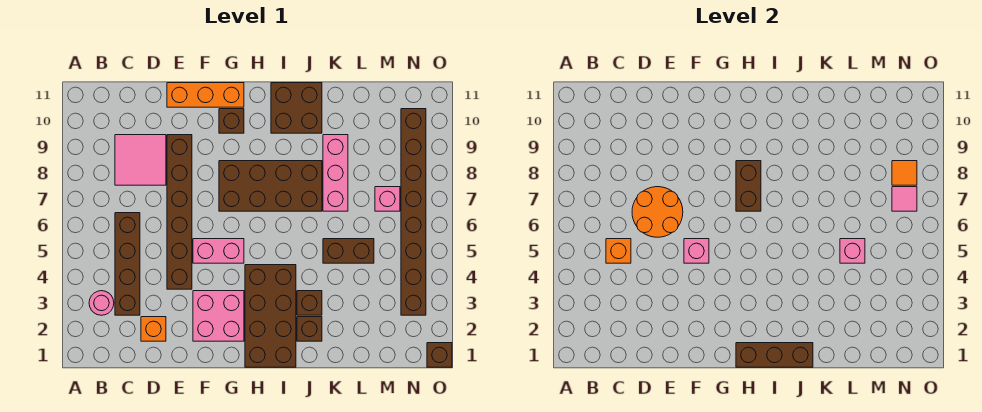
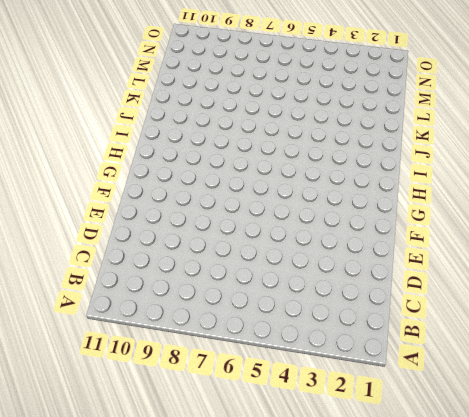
none -> pink round brick B3 level 1
none -> brown brick C3:C6 level 1
none -> pink tile C8:D9 level 1

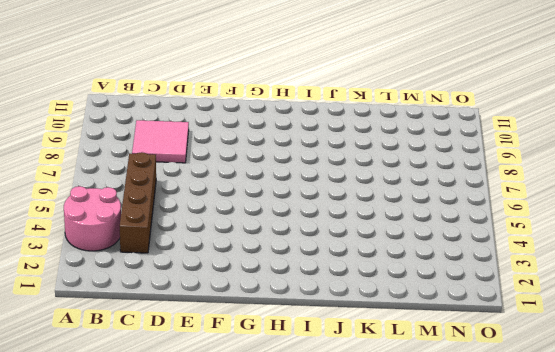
pink round brick A3:B4 level 1 -> pink round brick B3 level 1
none -> orange brick D2 level 1
none -> brown brick E4:E9 level 1
none -> orange brick E11:G11 level 1

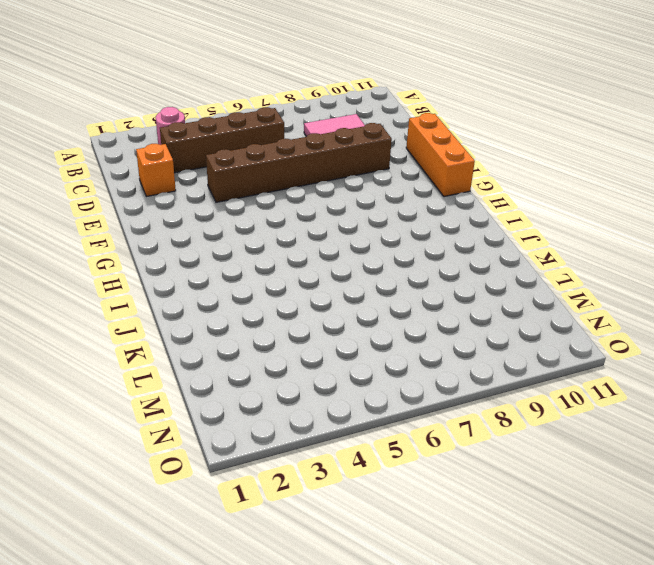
none -> pink brick F2:G3 level 1
none -> pink brick F5:G5 level 1
none -> brown brick G7:J8 level 1

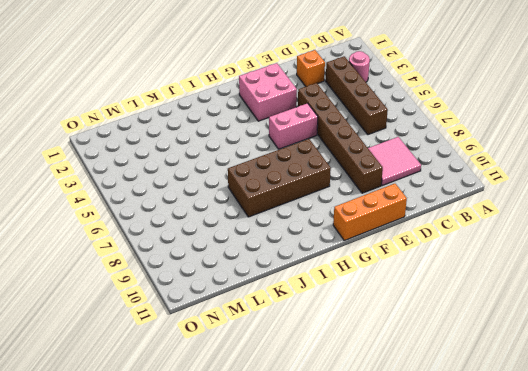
none -> brown brick G10 level 1
none -> brown brick H1:I4 level 1
none -> brown brick I10:J11 level 1

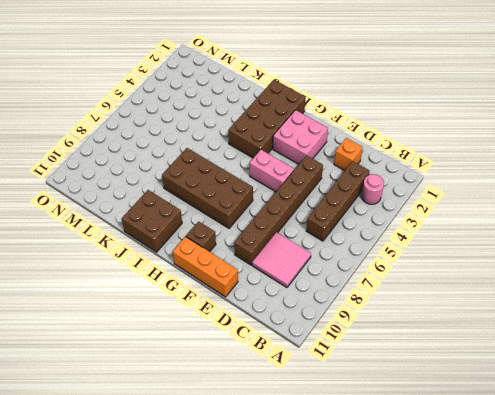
none -> brown brick J2 level 1
none -> brown brick J3 level 1
none -> brown brick K5:L5 level 1

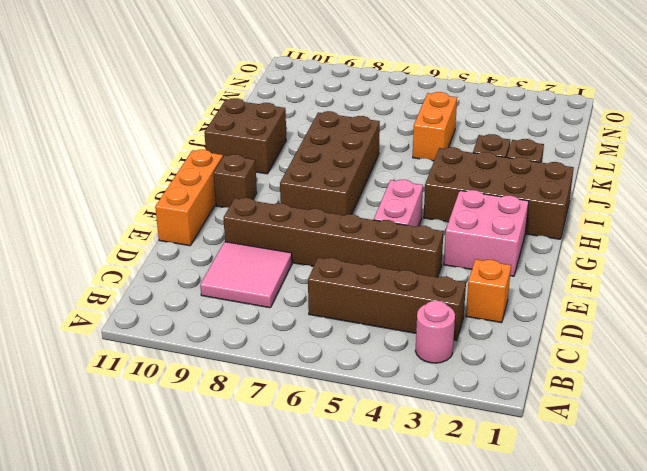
orange brick K5:L5 level 1 -> brown brick K5:L5 level 1
none -> pink brick K7:K9 level 1
none -> pink brick M7 level 1
none -> brown brick N3:N10 level 1

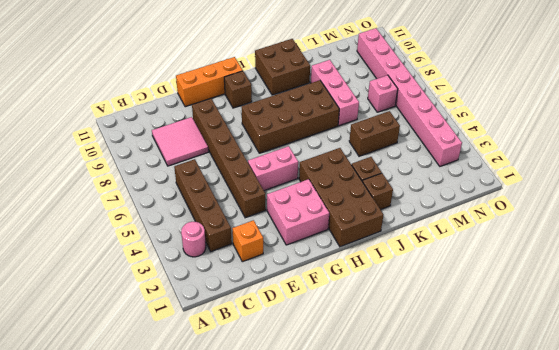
pink brick N3:N10 level 1 -> brown brick N3:N10 level 1
none -> brown brick O1 level 1
none -> orange brick C5 level 2
none -> orange round brick D6:E7 level 2

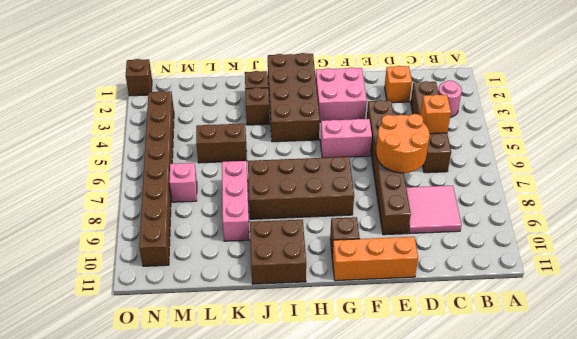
none -> pink brick F5 level 2
none -> brown brick H1:J1 level 2
none -> brown brick H7:H8 level 2

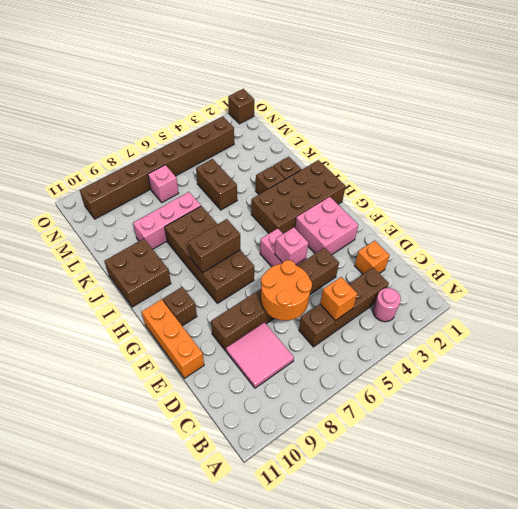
none -> brown brick H1:J1 level 2
none -> pink brick L5 level 2
none -> pink tile N7 level 2

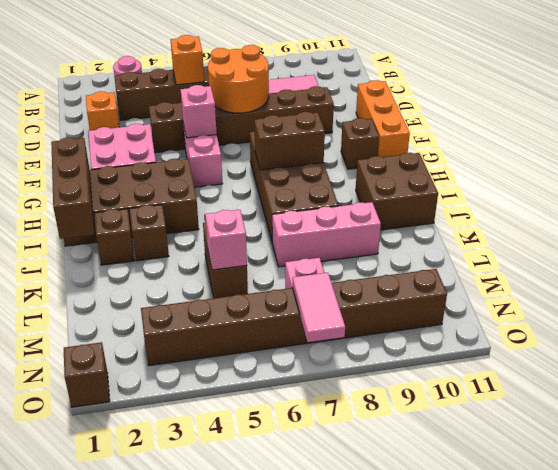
pink tile N7:O7 level 2 -> pink tile N7 level 2
none -> orange tile N8 level 2

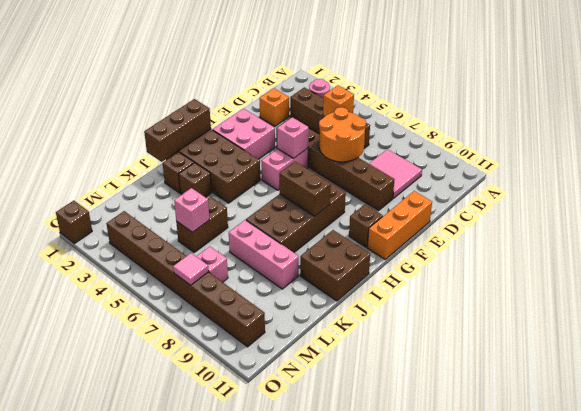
none -> orange tile N8 level 2

